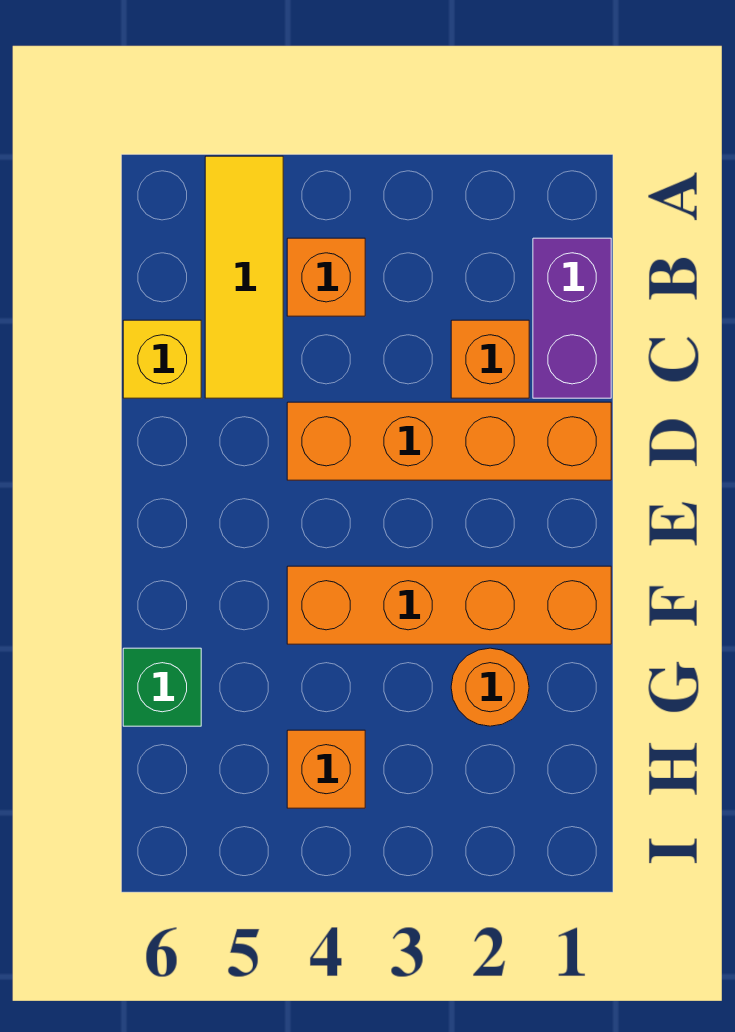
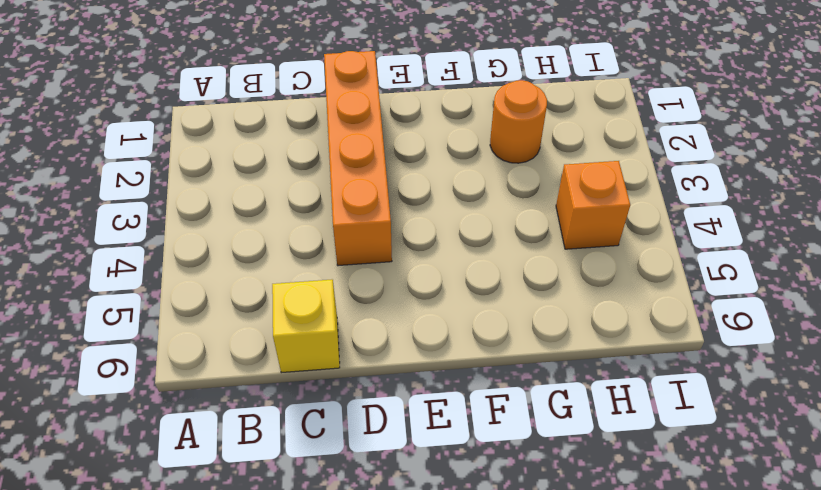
none -> yellow tile A5:C5 level 1
none -> purple brick B1:C1 level 1

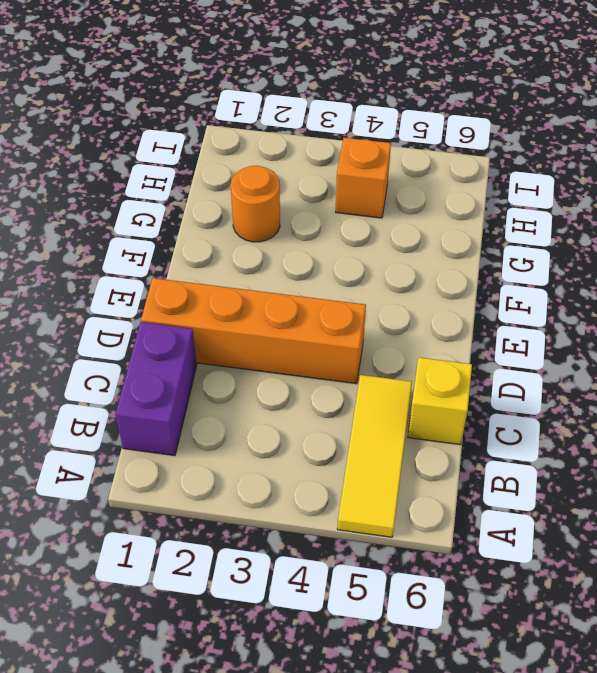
none -> orange brick B4 level 1
none -> orange brick C2 level 1

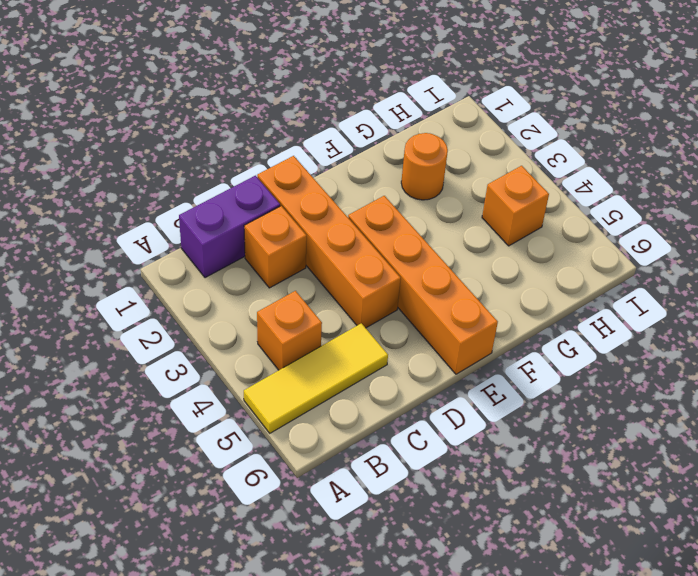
orange brick E3:E6 level 1 -> orange brick F1:F4 level 1
none -> yellow brick C6 level 1
none -> green brick G6 level 1

